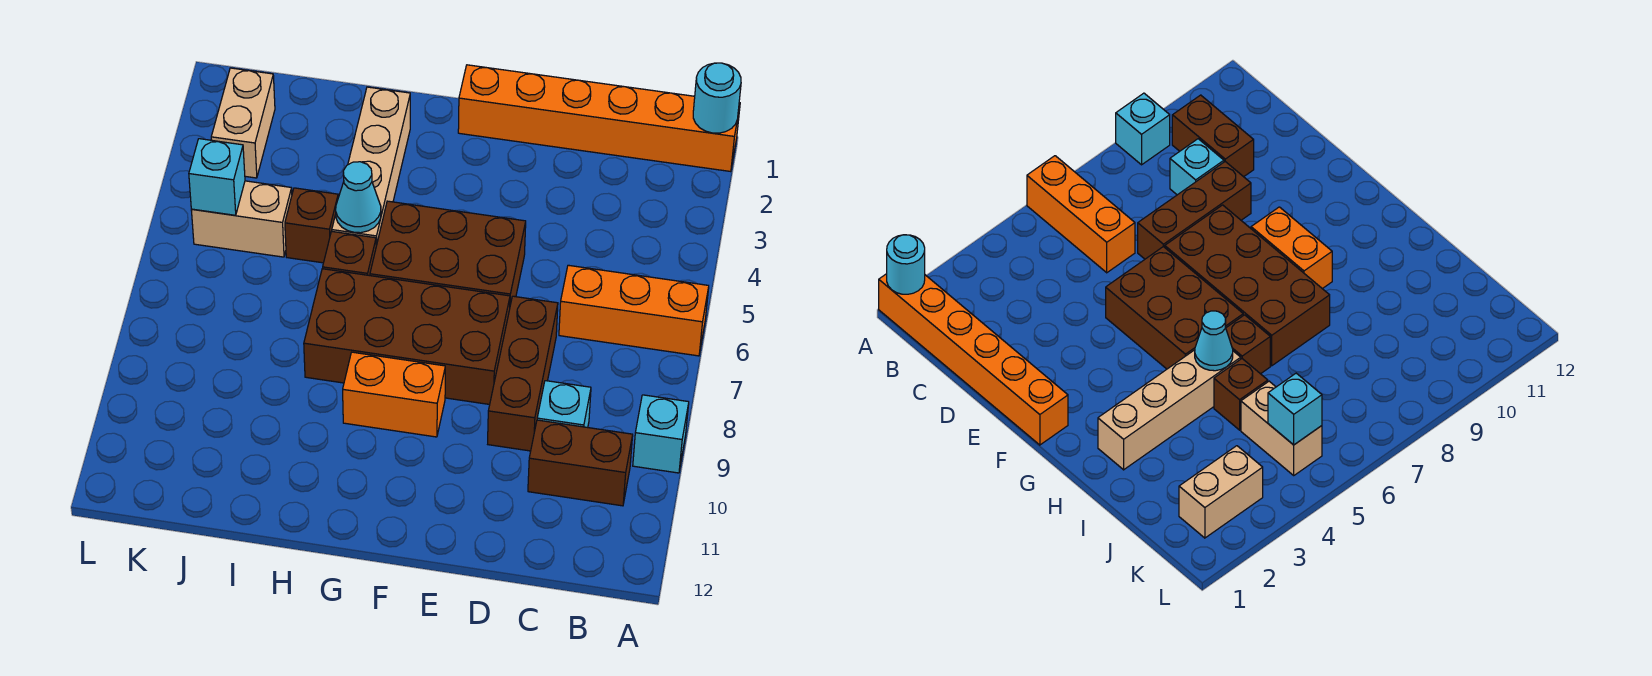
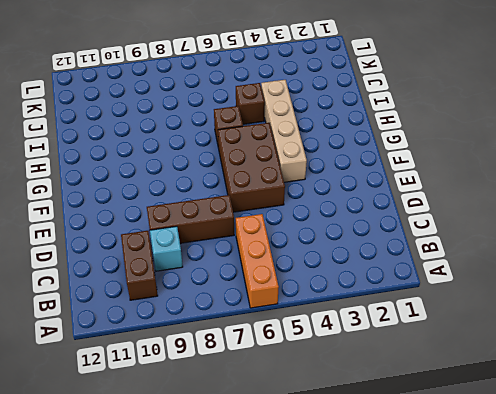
tan brick F4:I4 level 1 -> tan brick H2:H5 level 1
none -> orange brick A1:F1 level 1
none -> cyan brick A9 level 1
none -> brown brick E7:H8 level 1

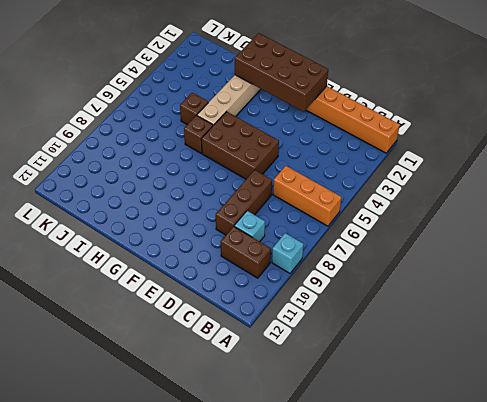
brown brick E1:H2 level 2 -> brown brick E7:H8 level 1
none -> orange brick F9:G9 level 1
none -> tan brick J5:K5 level 1
none -> tan brick K2:K3 level 1

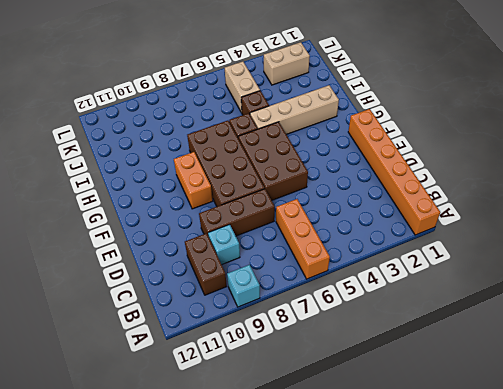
none -> cyan round brick A1 level 2
none -> cyan cone H5 level 2
none -> cyan brick K5 level 2

